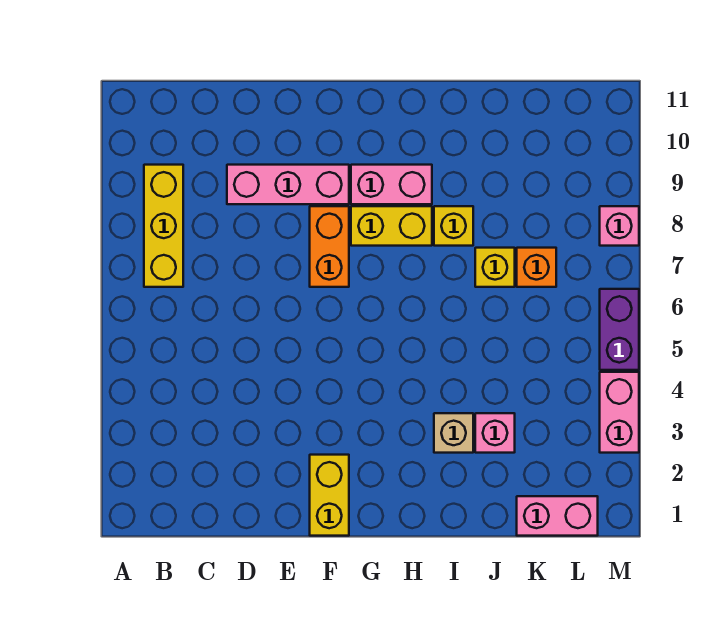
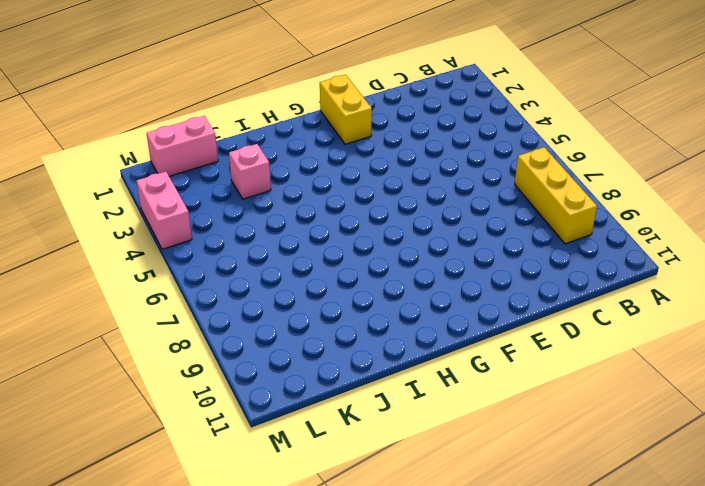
none -> pink brick D9:F9 level 1
none -> orange brick F7:F8 level 1
none -> yellow brick G8:H8 level 1

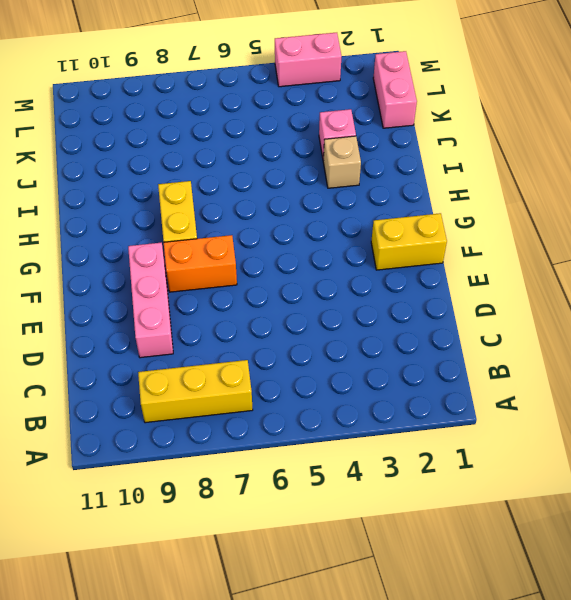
none -> pink brick G9:H9 level 1
none -> yellow brick I8 level 1
none -> yellow brick J7 level 1

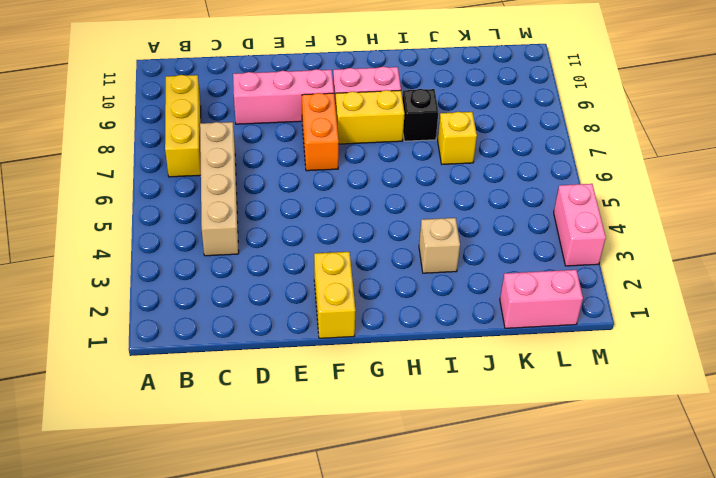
tan brick C4:C7 level 1 -> none
black brick I8 level 1 -> yellow brick I8 level 1
none -> pink brick J3 level 1
none -> orange brick K7 level 1
none -> purple brick M5:M6 level 1

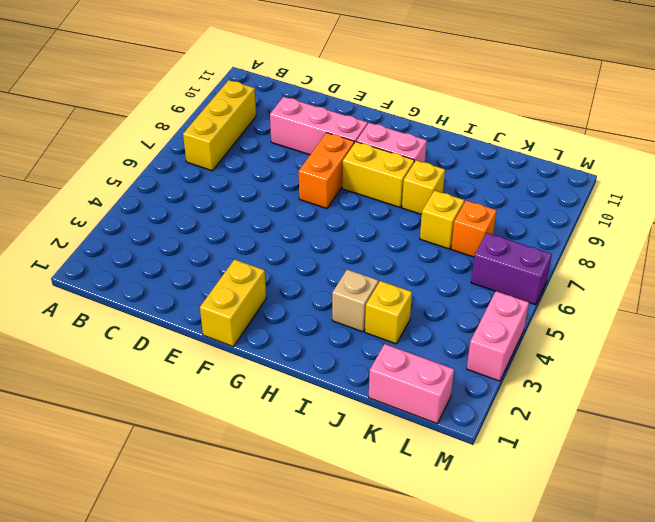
yellow brick J3 level 1 -> pink brick J3 level 1
purple brick L6:M6 level 1 -> purple brick M5:M6 level 1
none -> pink brick M8 level 1

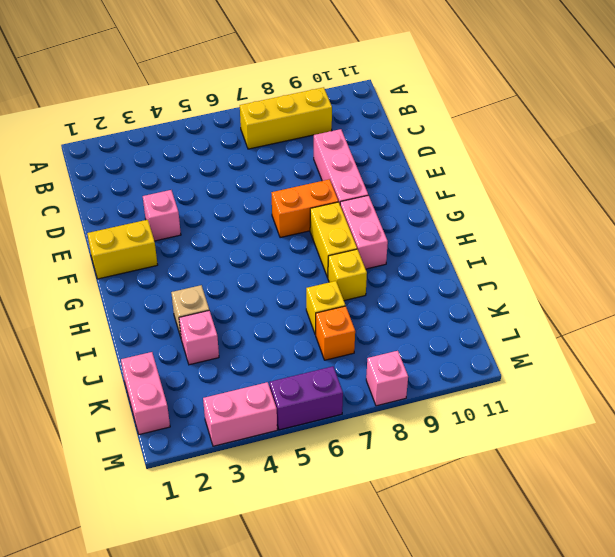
pink brick E3 level 1 -> none

